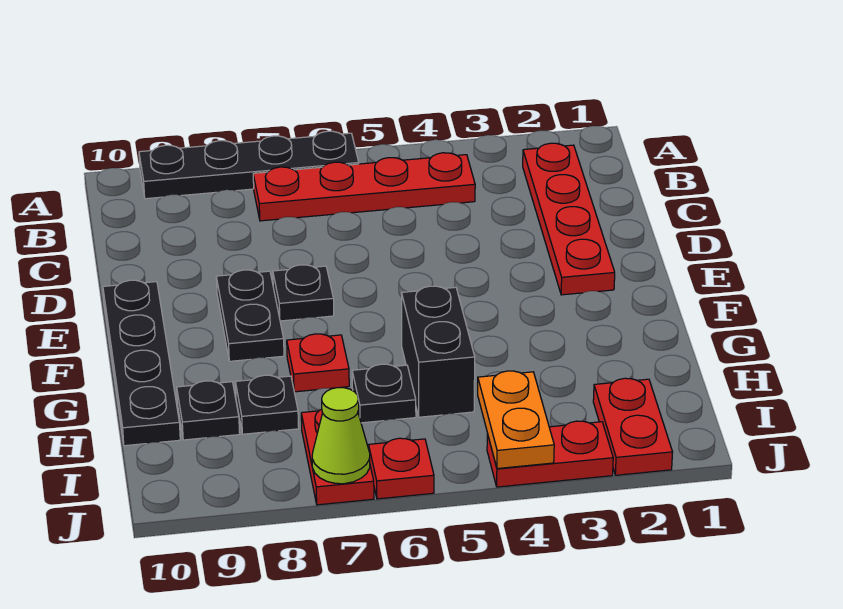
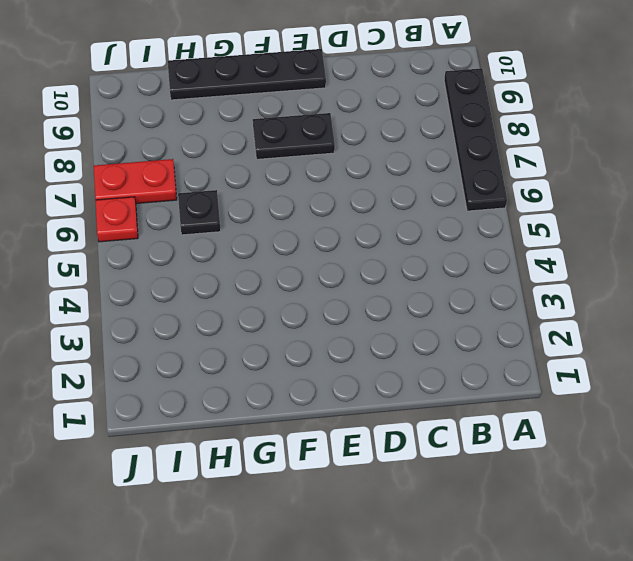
none -> red plate B2:E2 level 1
none -> red plate B4:B7 level 1
none -> black plate E7 level 1

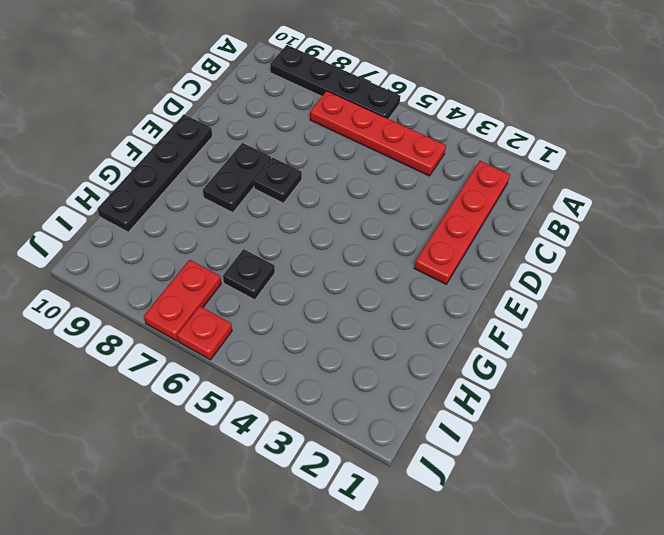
none -> black brick G5:H5 level 1
none -> red plate G7 level 1
none -> black plate H8 level 1

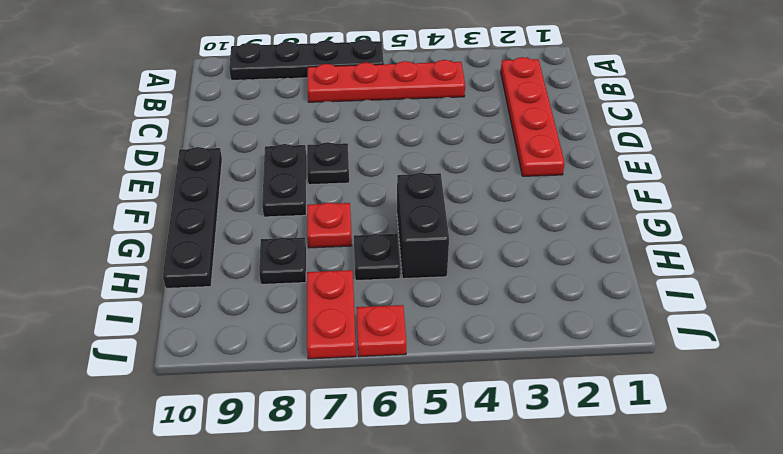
none -> black plate H9 level 1
none -> red plate I2:J2 level 1
none -> red plate J3:J4 level 1

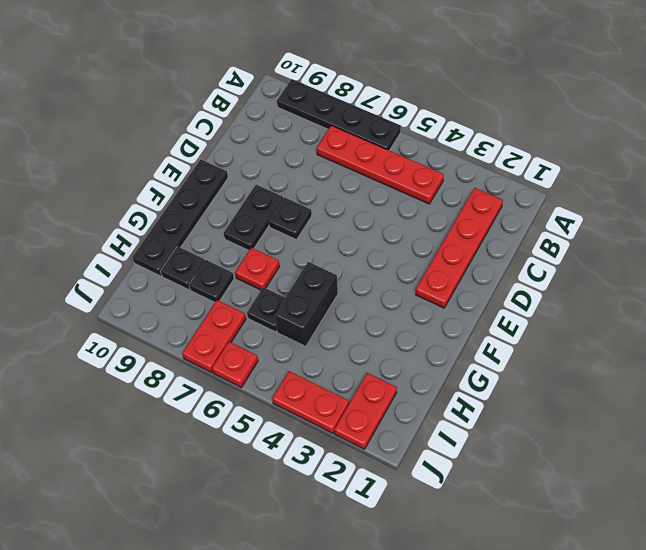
none -> orange plate I4:J4 level 2
none -> lime cone J7 level 2

